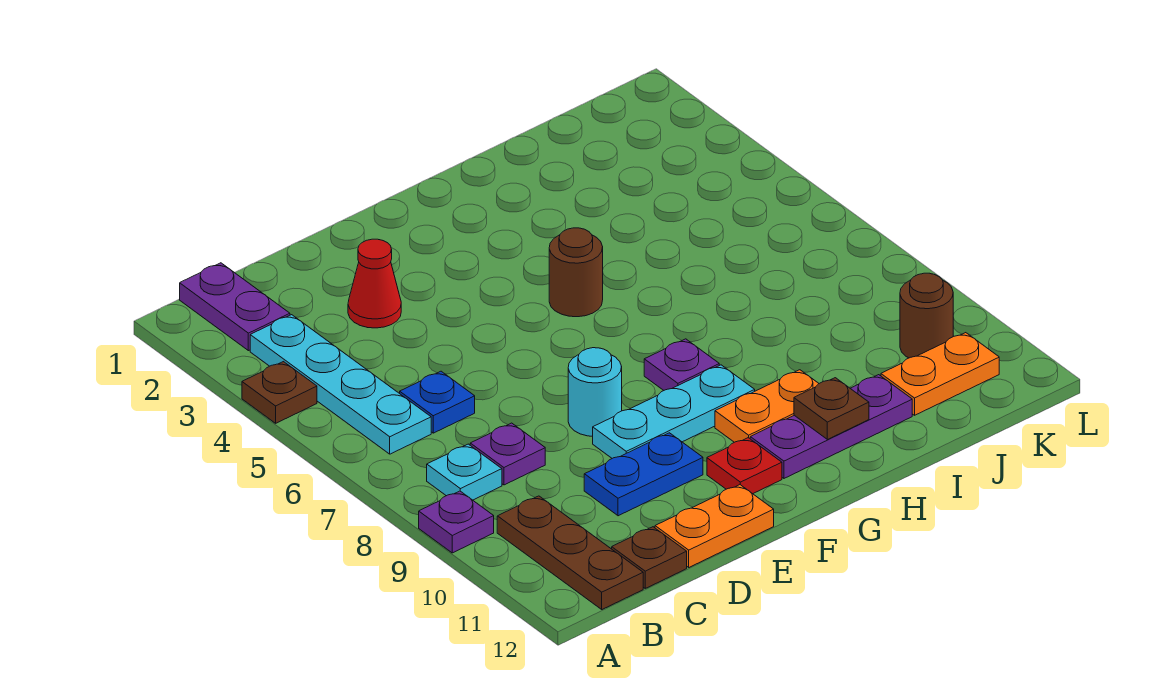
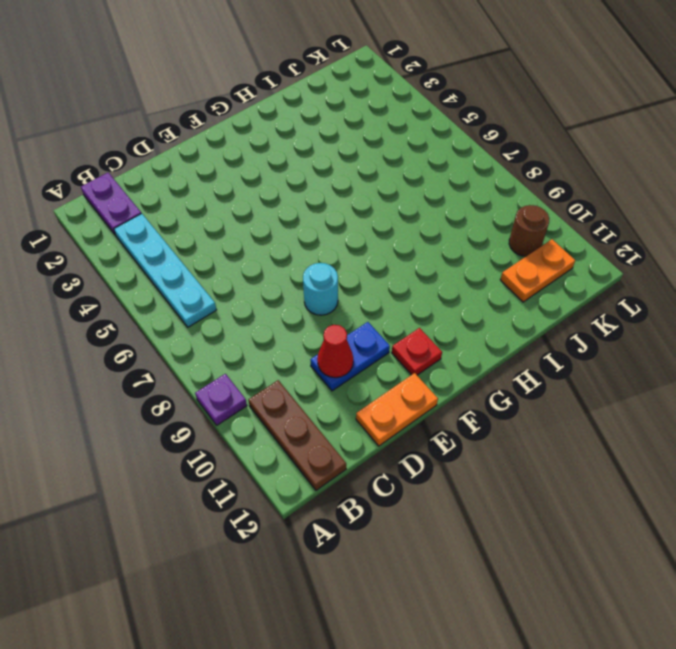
red cone D10 level 2 -> red cone D3 level 1
none -> brown plate A4 level 1
none -> cyan plate B8 level 1
none -> blue plate C6 level 1

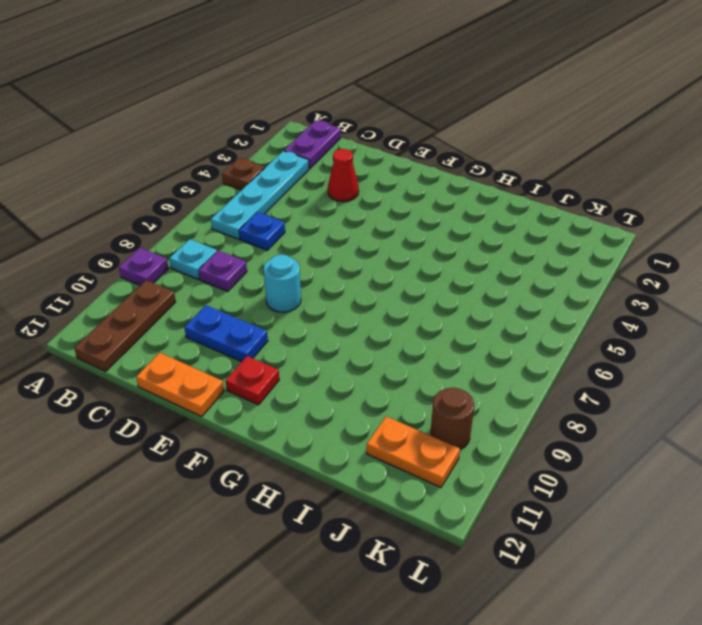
none -> brown plate C12 level 1
none -> cyan plate E9:G9 level 1
none -> brown round brick G5 level 1

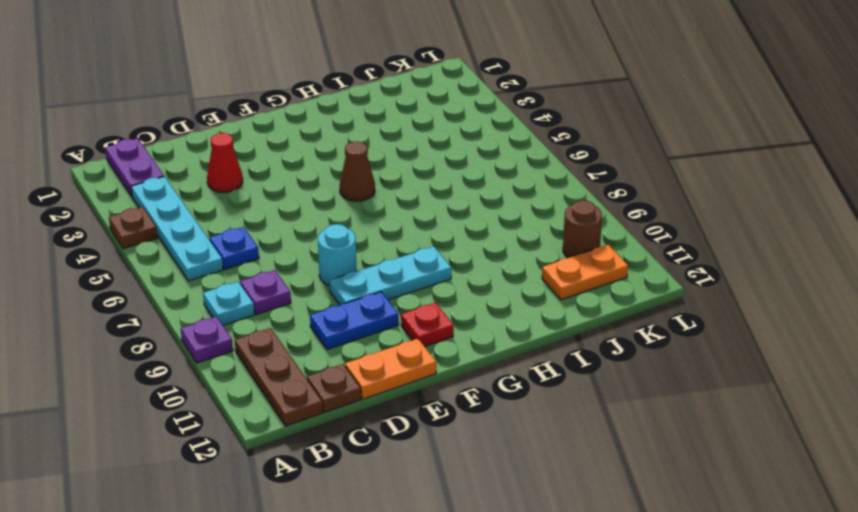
brown cone G5 level 1 -> brown round brick G5 level 1
none -> purple plate G8 level 1
none -> orange plate G10:H10 level 1
none -> purple plate G11:I11 level 1

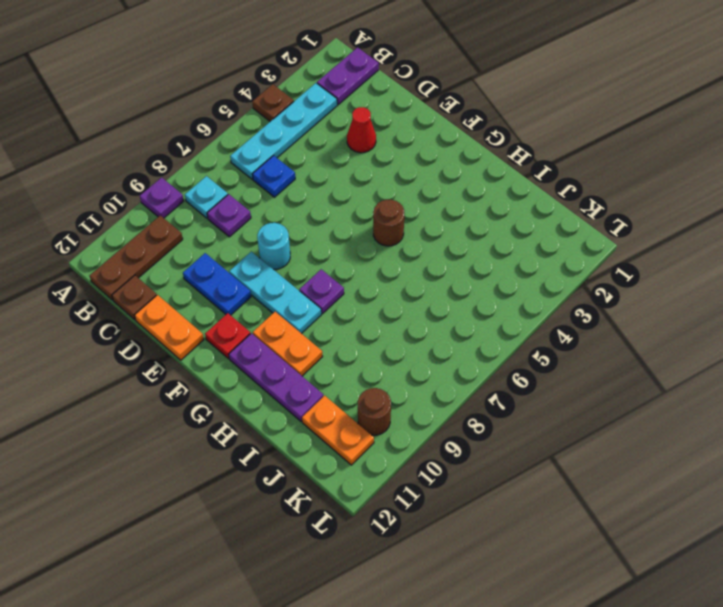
none -> brown plate H11 level 2

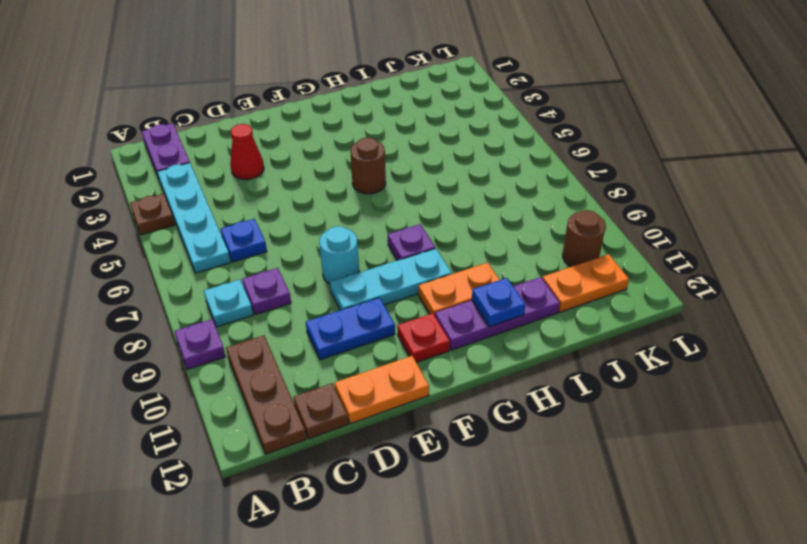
blue plate H11 level 2 -> brown plate H11 level 2

